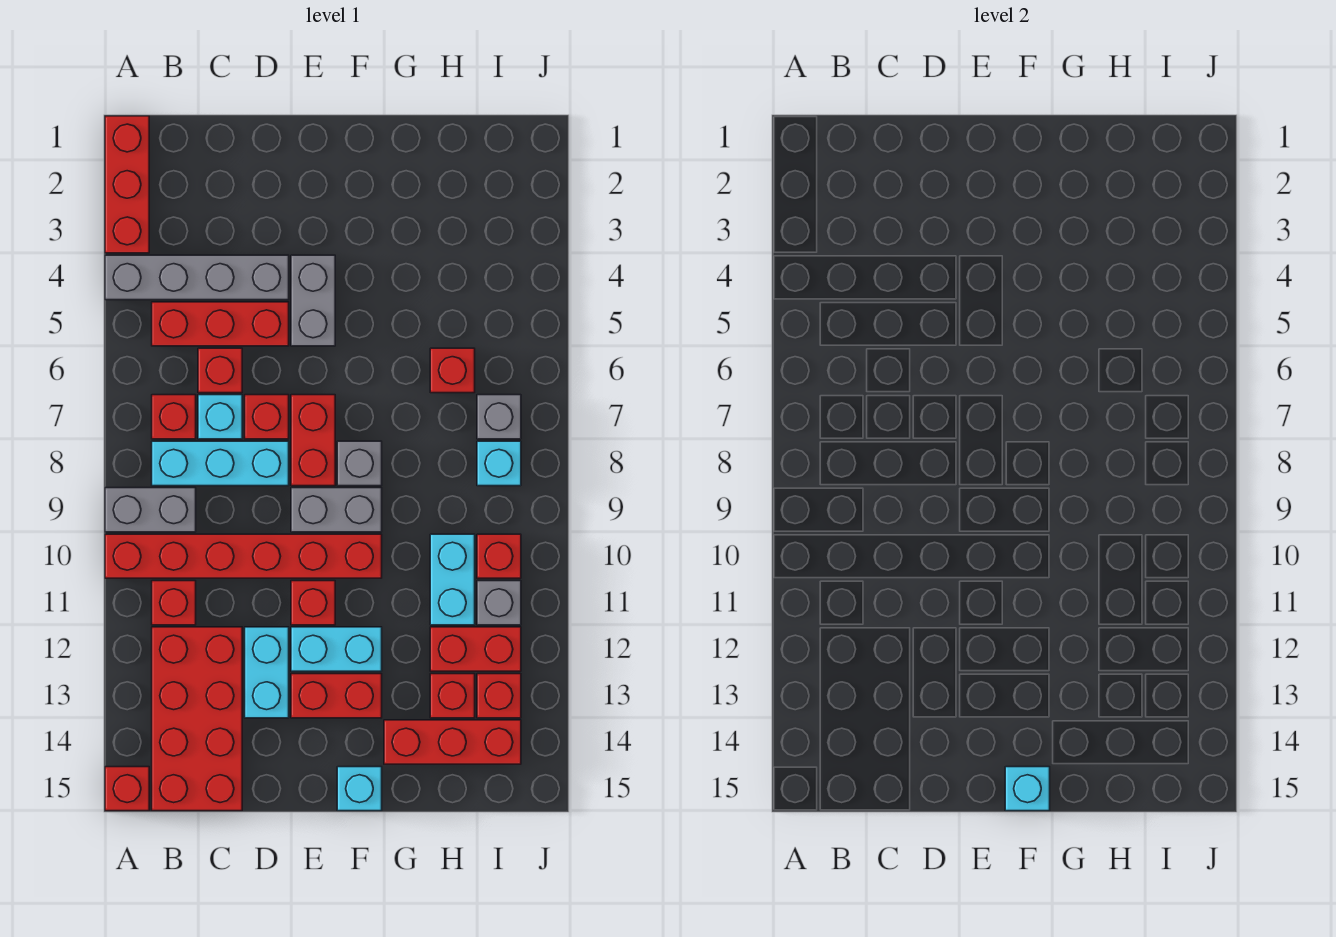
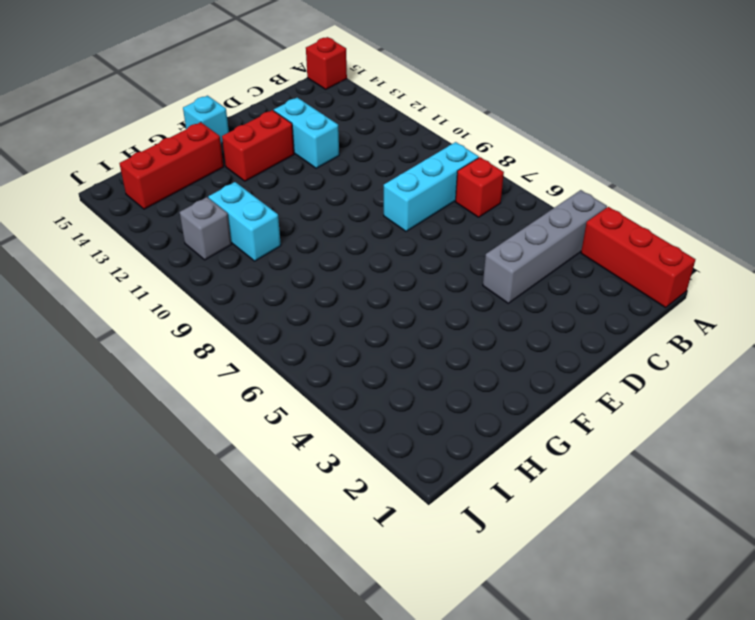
none -> grey brick A9:B9 level 1
none -> red brick A10:F10 level 1
none -> red brick B5:D5 level 1
none -> red brick B11 level 1

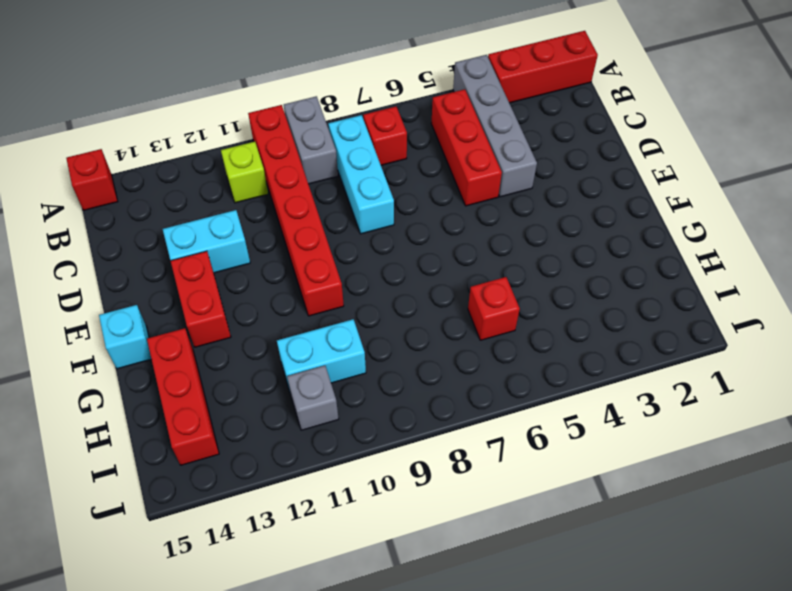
lime brick B11 level 1 -> red brick B11 level 1
none -> red brick B12:C15 level 1
none -> red brick C6 level 1
none -> cyan brick C7 level 1
none -> red brick D7 level 1

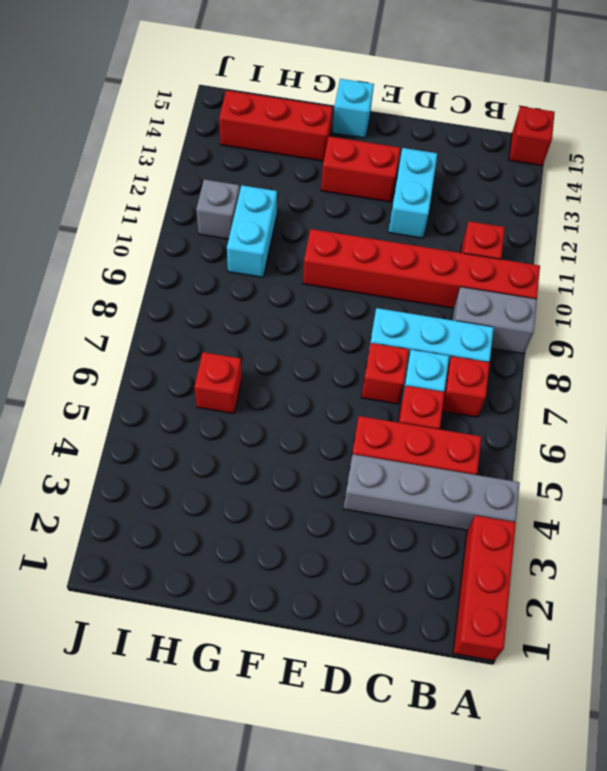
none -> red brick B12:C15 level 1
none -> grey brick E4:E5 level 1
none -> red brick E7:E8 level 1
none -> grey brick E9:F9 level 1

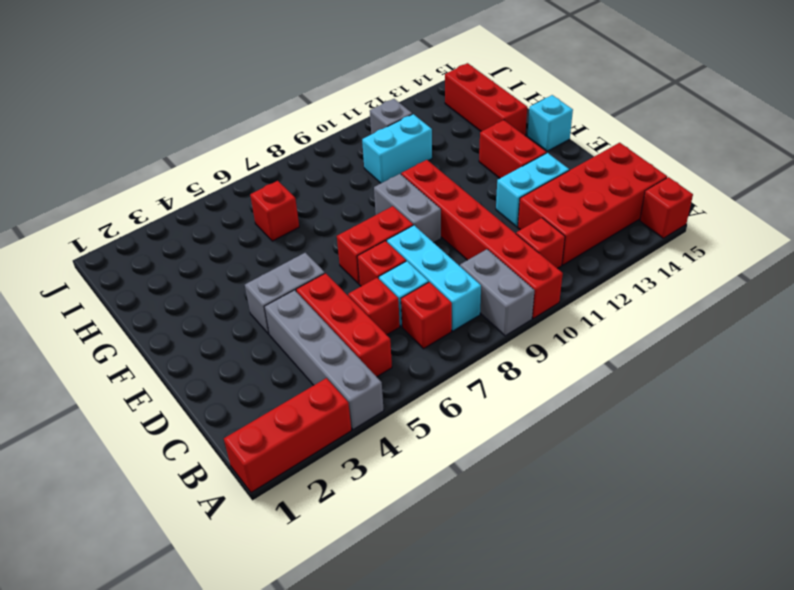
none -> red brick E11 level 1
none -> cyan brick E12:F12 level 1
none -> grey brick F8 level 1
none -> red brick H12:I12 level 1

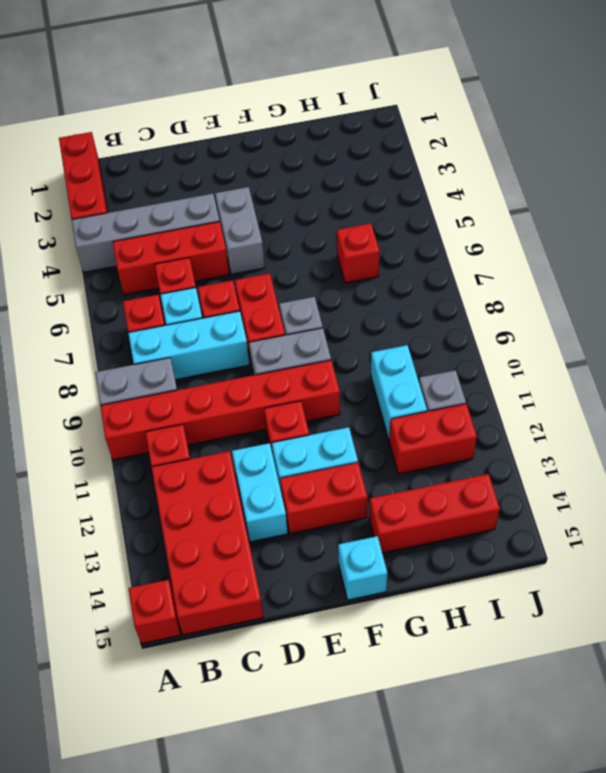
none -> red brick H13 level 1
none -> grey brick I7 level 1
none -> cyan brick I8 level 1
none -> red brick I10 level 1

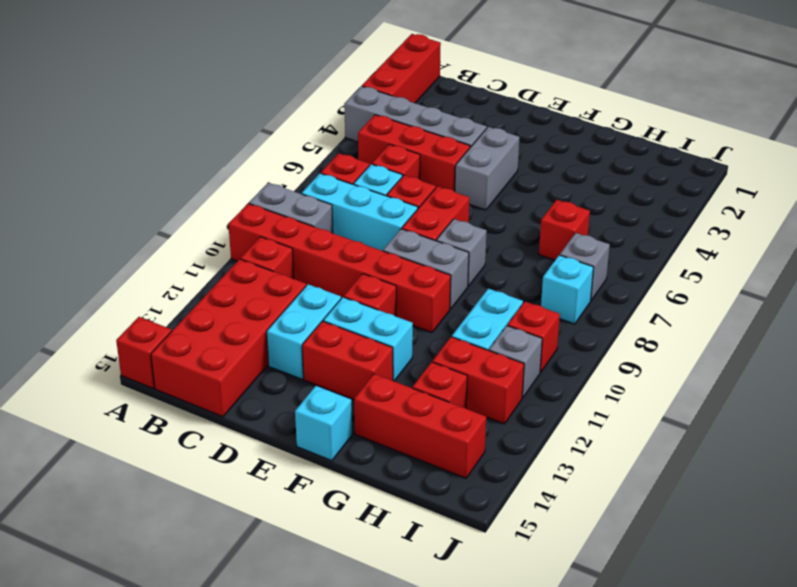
none -> red brick I13 level 1
none -> cyan brick F15 level 2

